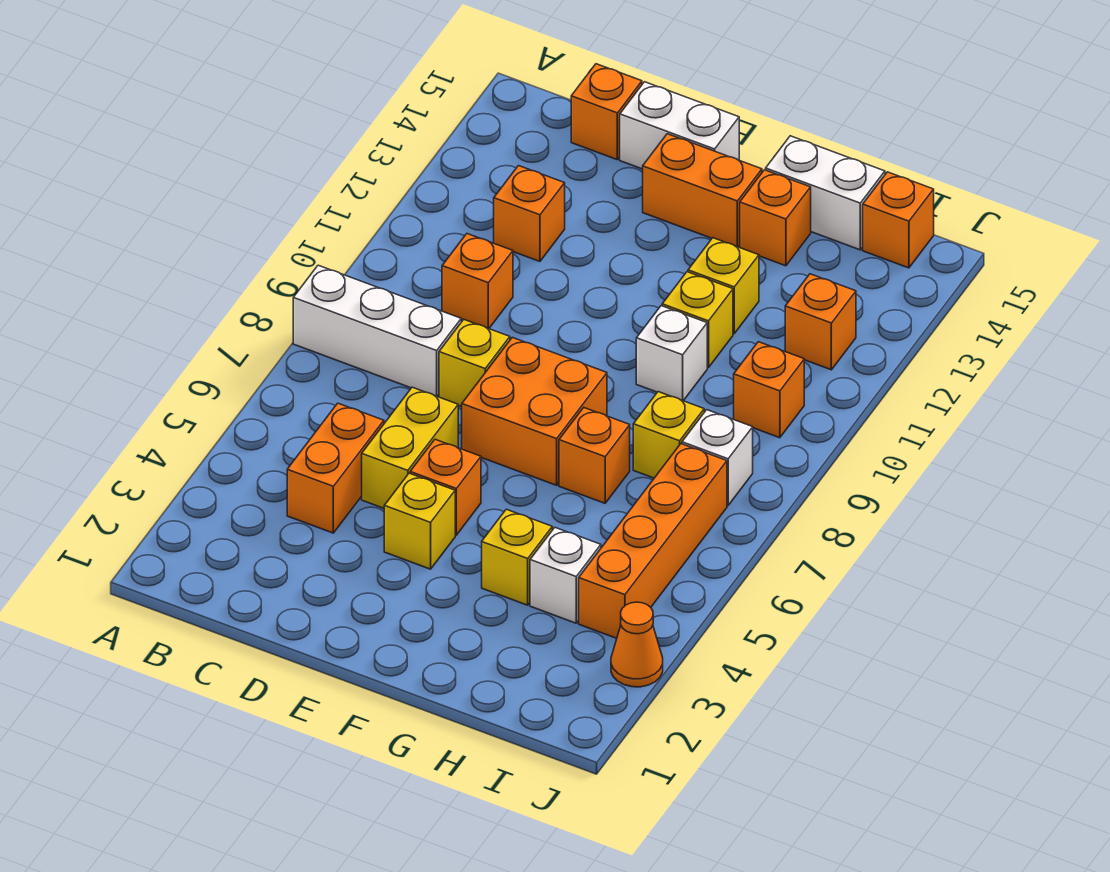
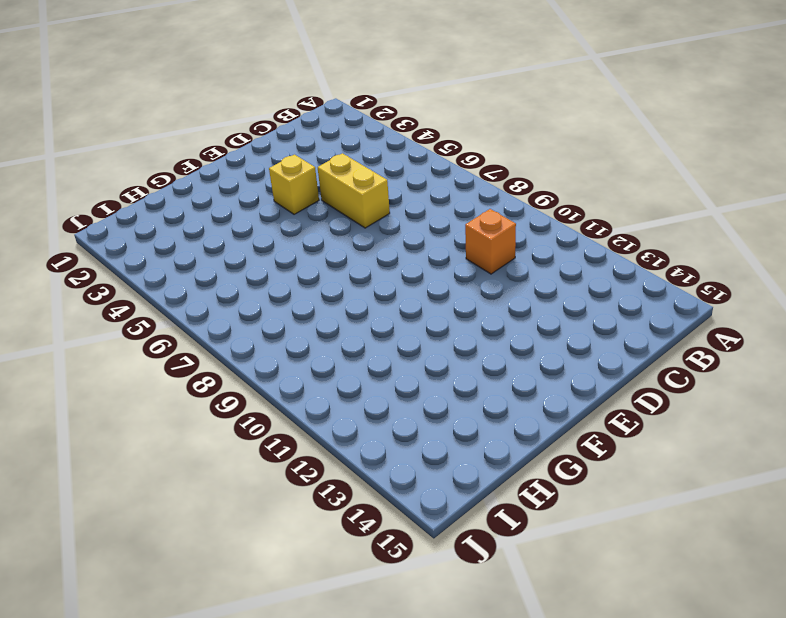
none -> white brick A8:C8 level 1
none -> orange brick C4:C5 level 1
none -> orange brick C12 level 1

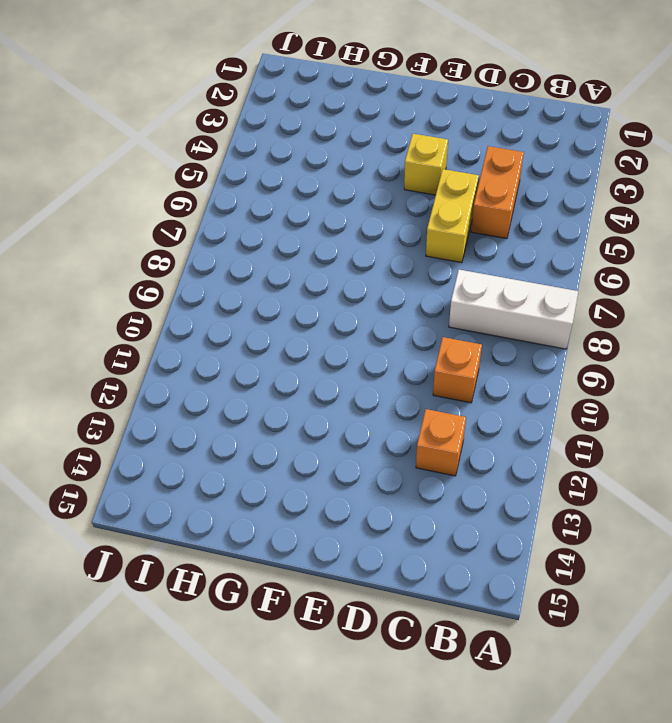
none -> orange brick C15 level 1
none -> yellow brick D8 level 1
none -> white brick D15:E15 level 1

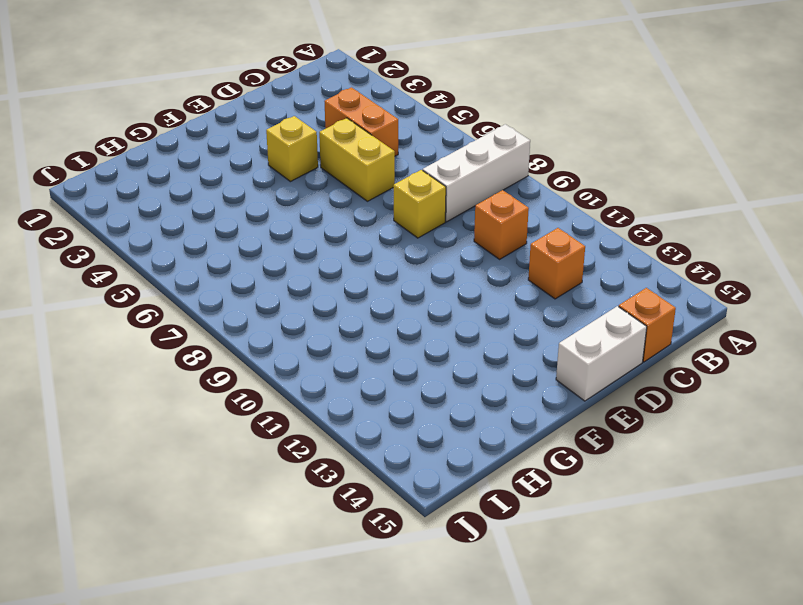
none -> orange brick E5 level 1
none -> orange brick E7:F8 level 1
none -> orange brick E14:F14 level 1

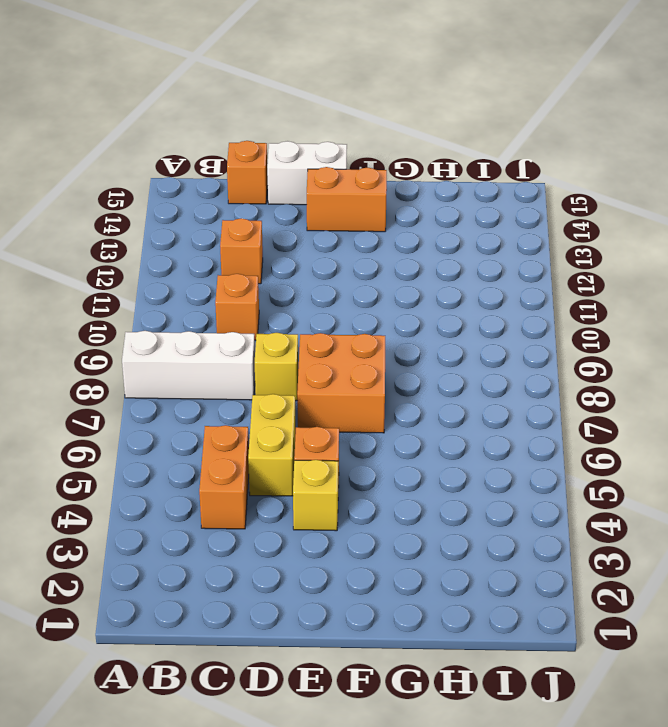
none -> yellow brick G4 level 1
none -> orange brick G7 level 1
none -> white brick G10 level 1

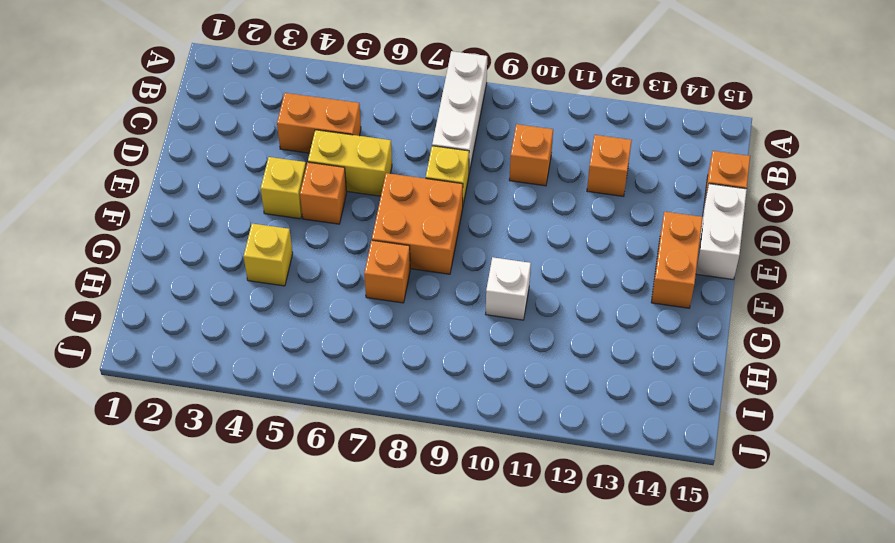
none -> yellow brick G11 level 1
none -> yellow brick G12 level 1
none -> orange brick G14 level 1

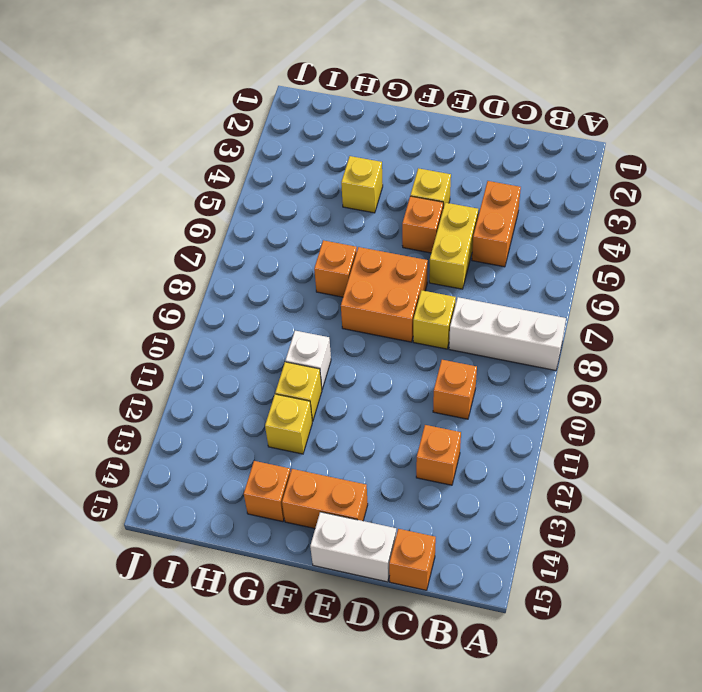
none -> white brick G15:H15 level 1
none -> white brick H4 level 1
none -> yellow brick H8 level 1

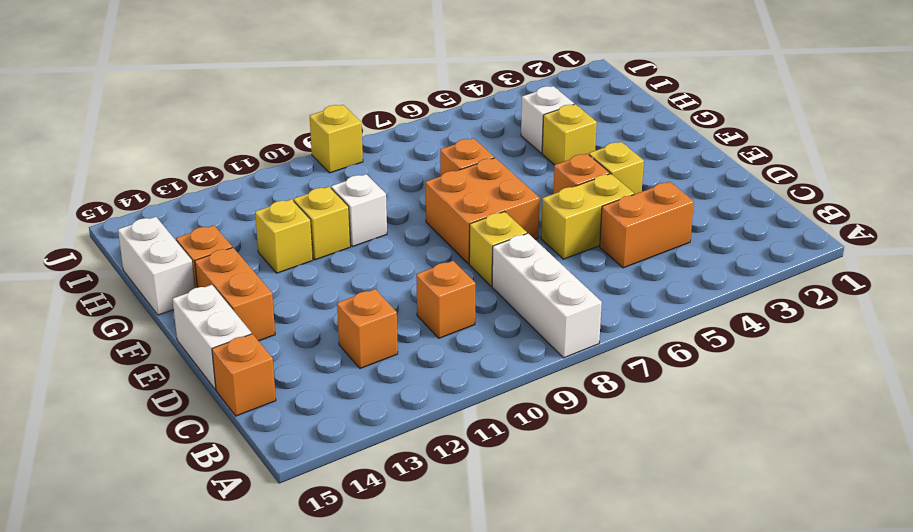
yellow brick J9 level 1 -> yellow brick H8 level 1
none -> orange brick I4:I7 level 1
none -> white brick I8 level 1
none -> orange brick I10 level 1

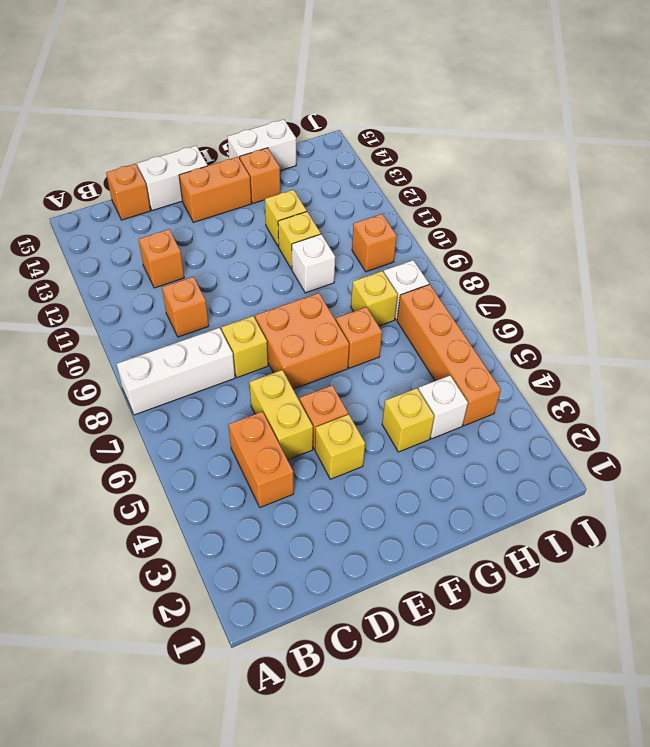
none -> orange brick I12 level 1
none -> orange brick I15 level 1
none -> orange cone J3 level 1

